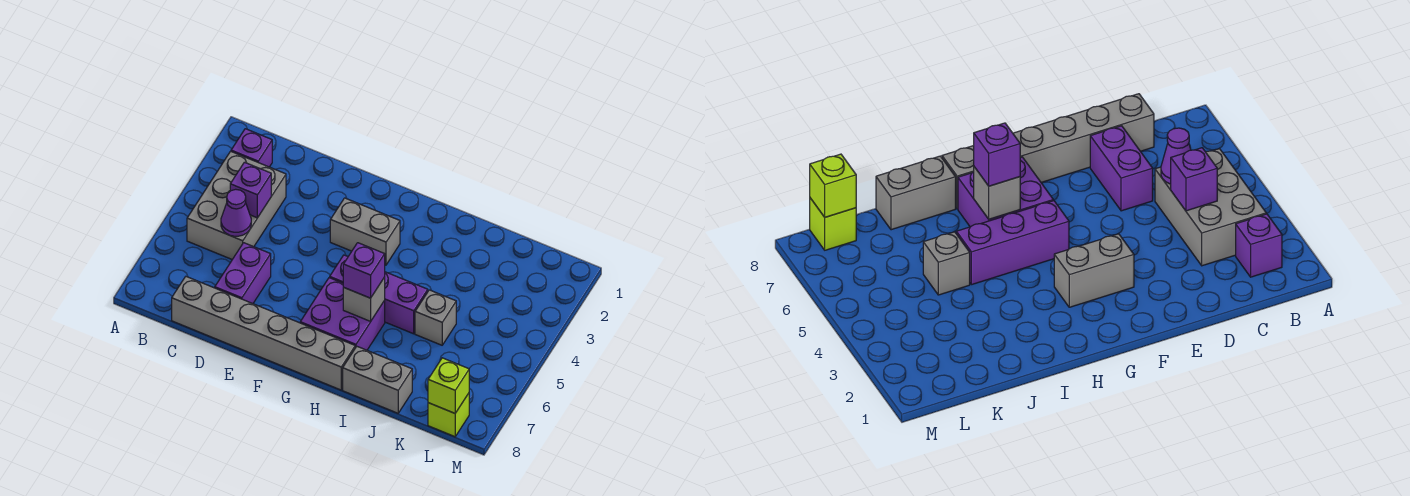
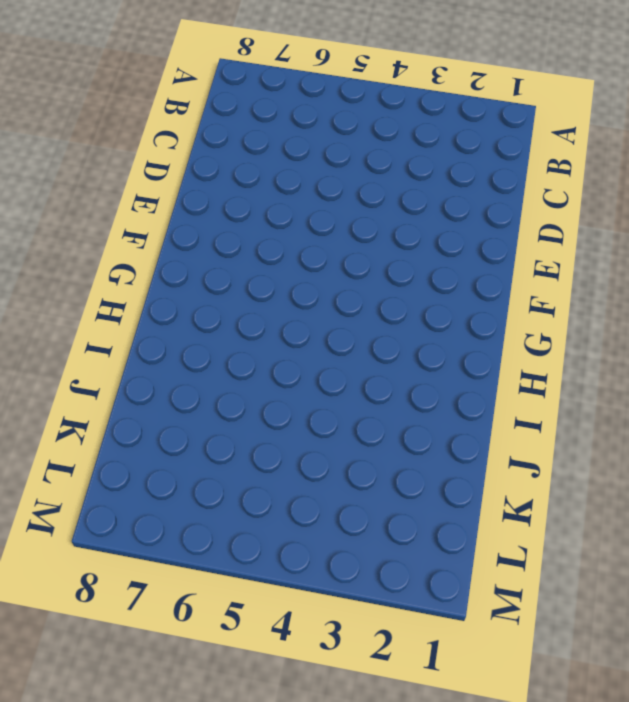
none -> purple brick B2 level 1
none -> grey brick B3:C5 level 1
none -> grey brick C8:H8 level 1

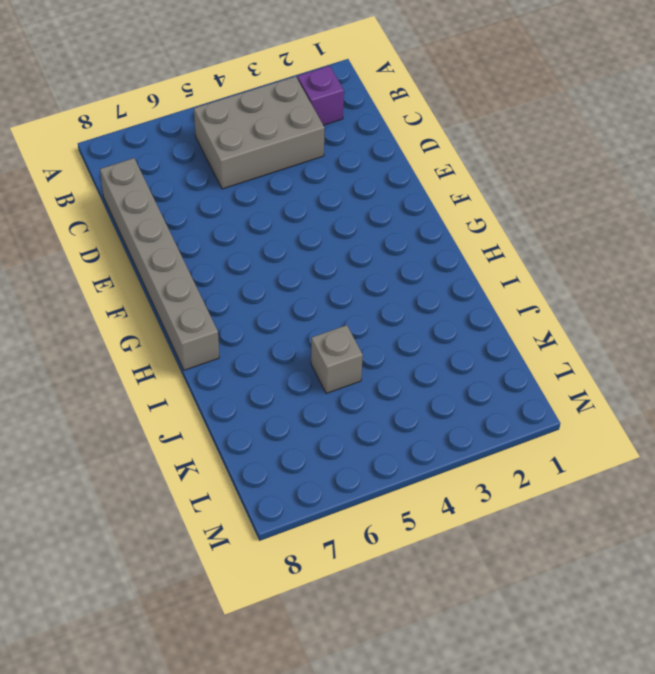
none -> purple brick D6:D7 level 1
none -> grey brick F3:G3 level 1
none -> purple brick G5:I5 level 1

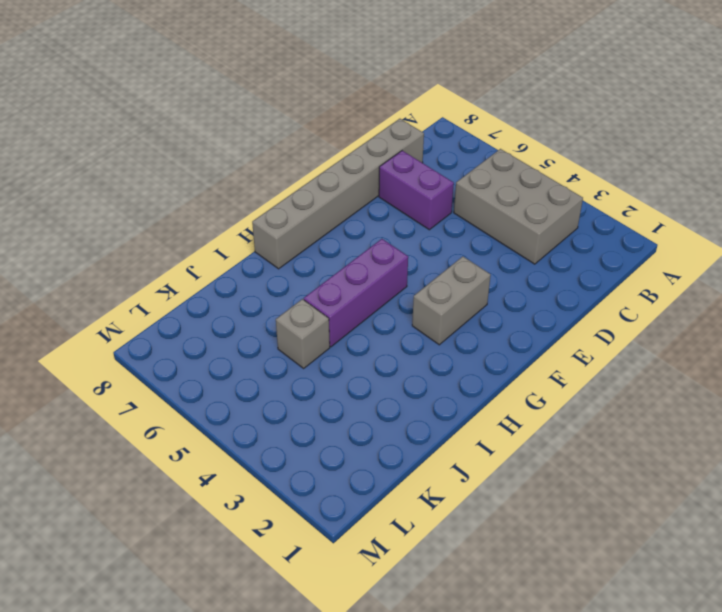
none -> purple brick B2 level 1
none -> purple brick G6:H7 level 1
none -> grey brick I8:J8 level 1

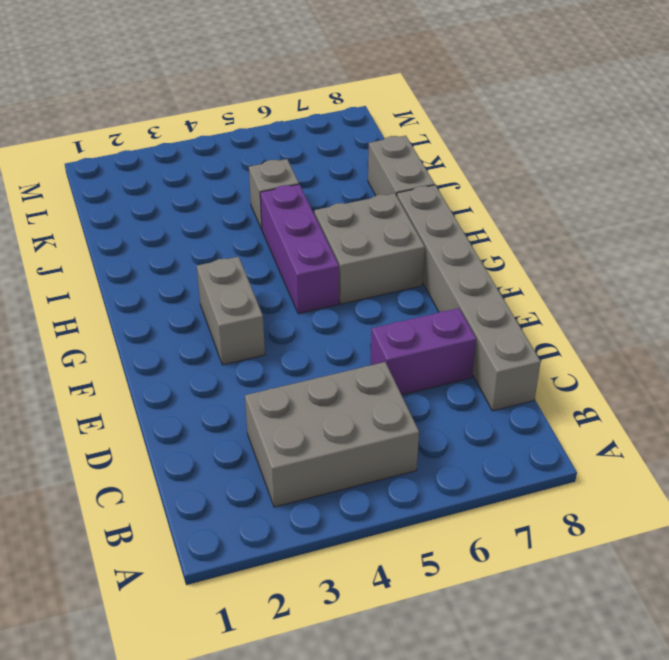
grey brick G6:H7 level 1 -> purple brick G6:H7 level 1
none -> purple brick B2 level 1
none -> lime brick L8 level 1
none -> purple brick C4 level 2

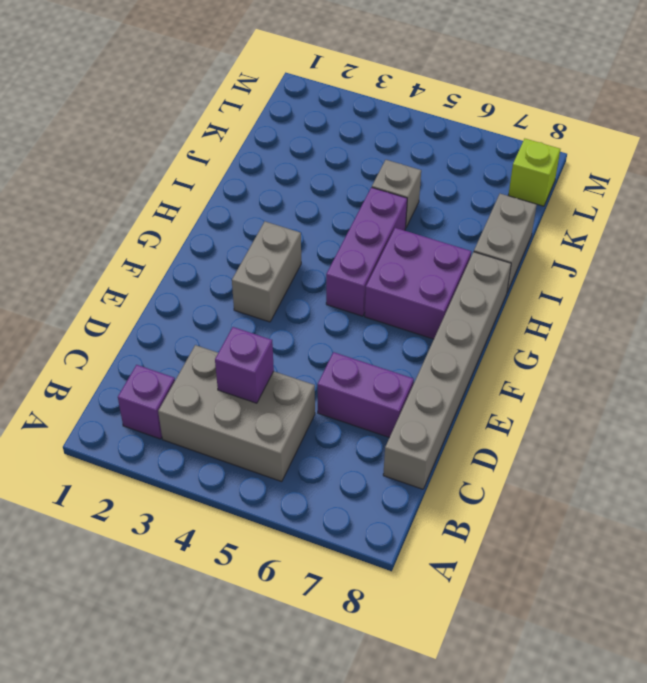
none -> purple cone C5 level 2
none -> grey brick H6 level 2
none -> lime brick L8 level 2

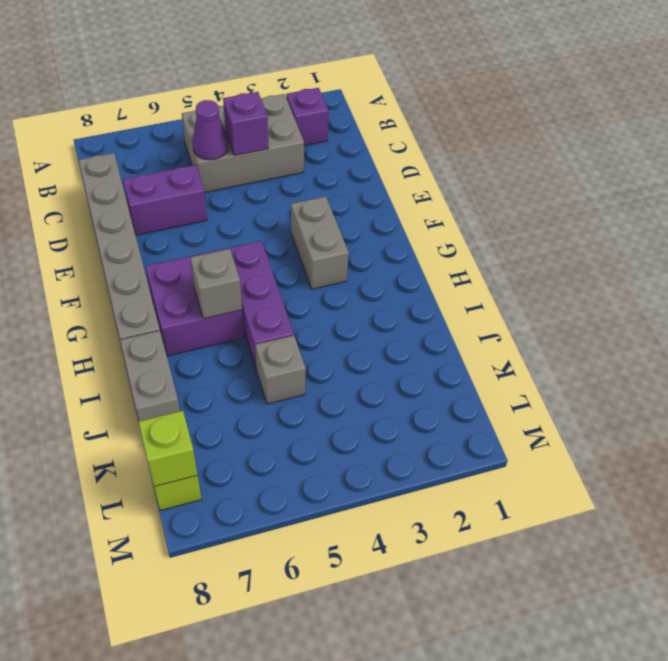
none -> purple brick H6 level 3

